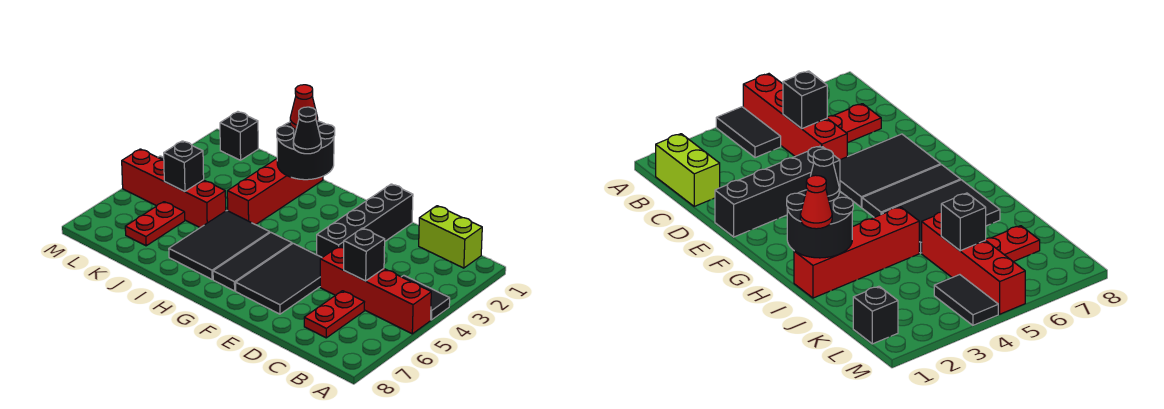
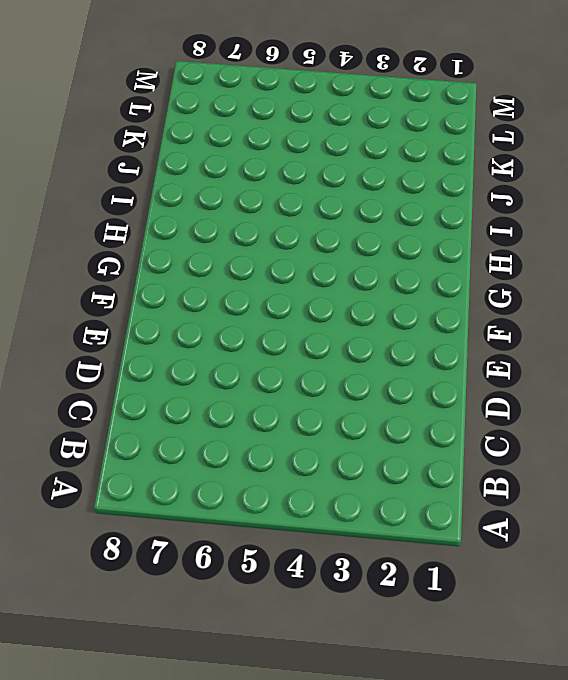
none -> black tile A4:B4 level 1
none -> red brick A5:D5 level 1
none -> lime brick B1:C1 level 1

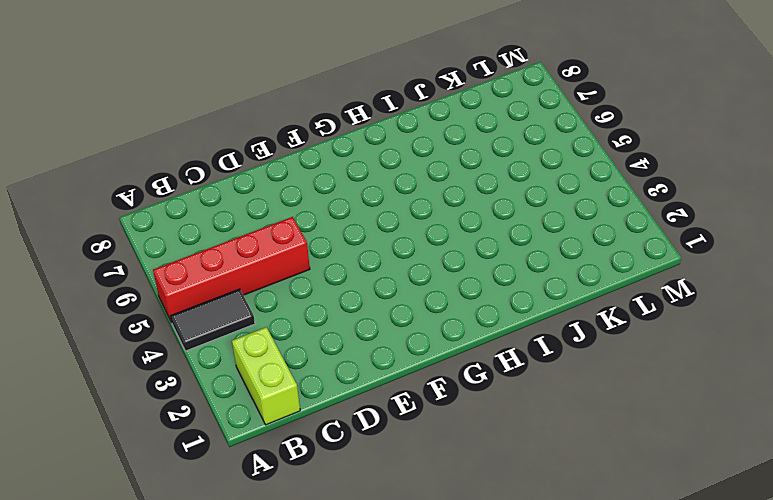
lime brick B1:B2 level 1 -> lime brick B1:C1 level 1
none -> red plate C6:C7 level 1
none -> black brick E1:E4 level 1
none -> black tile E5:F7 level 1

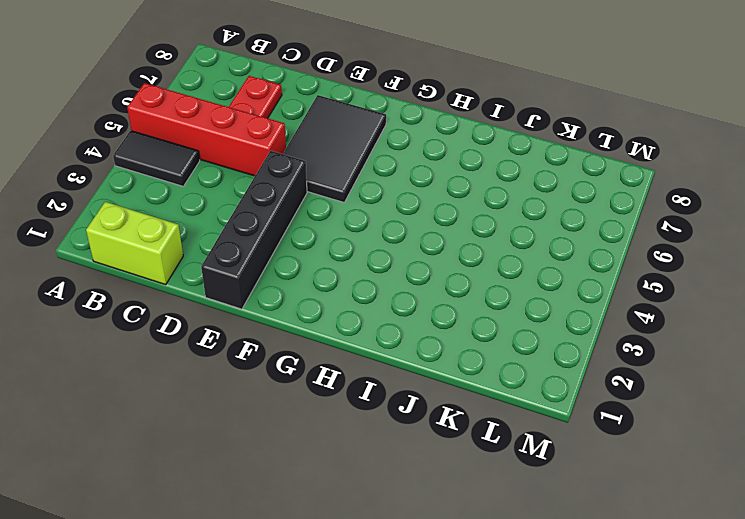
none -> black tile G5:G7 level 1
none -> black tile H5:I7 level 1
none -> red brick I1:I4 level 1

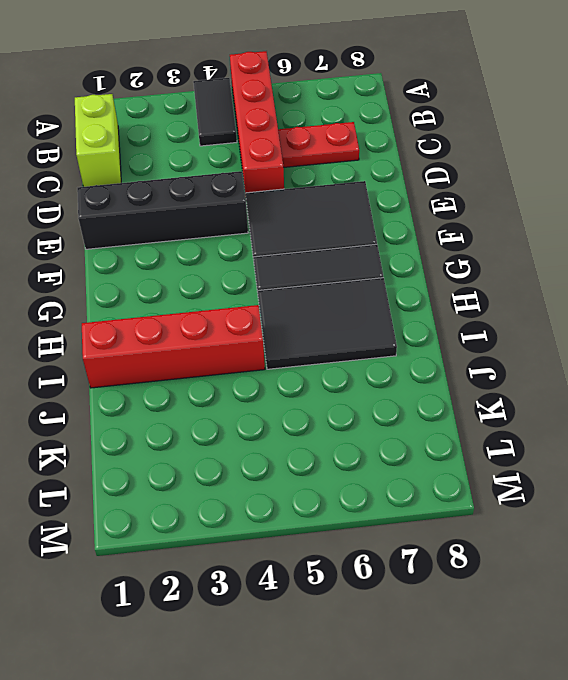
none -> red brick J5:M5 level 1
none -> red plate K6:K7 level 1
none -> black brick L1 level 1

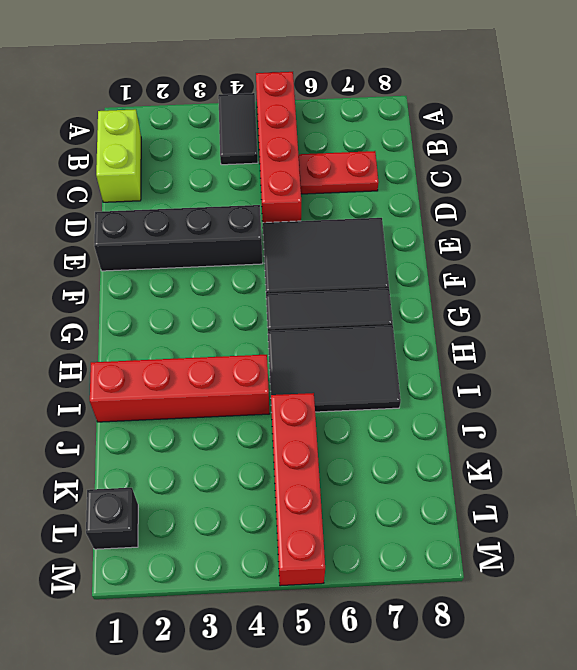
none -> red plate K6:K7 level 1
none -> black tile L4:M4 level 1
none -> black brick C5 level 2

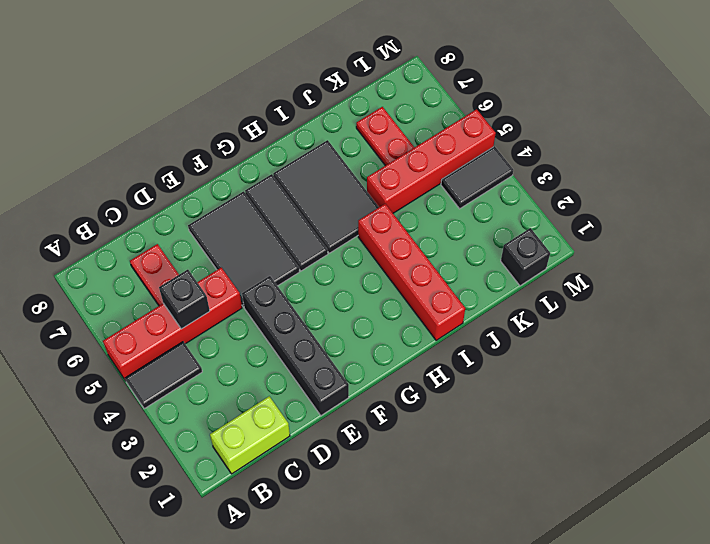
none -> black round brick H1:I2 level 2
none -> black brick K5 level 2
none -> black cone H2 level 3

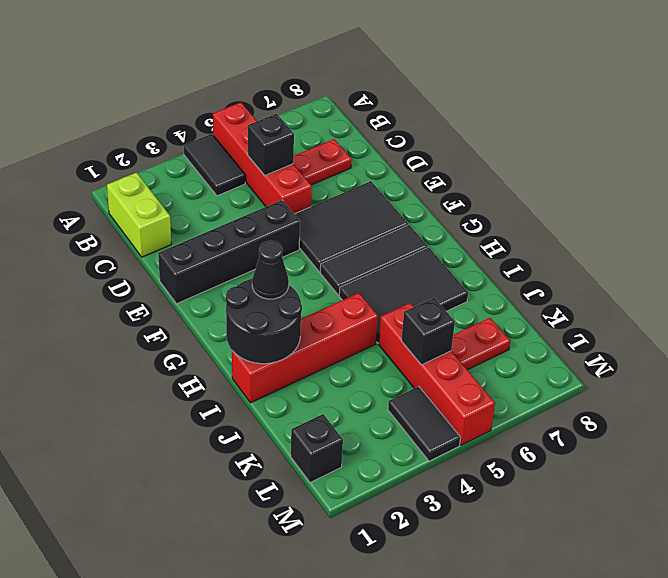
none -> red cone I1 level 3

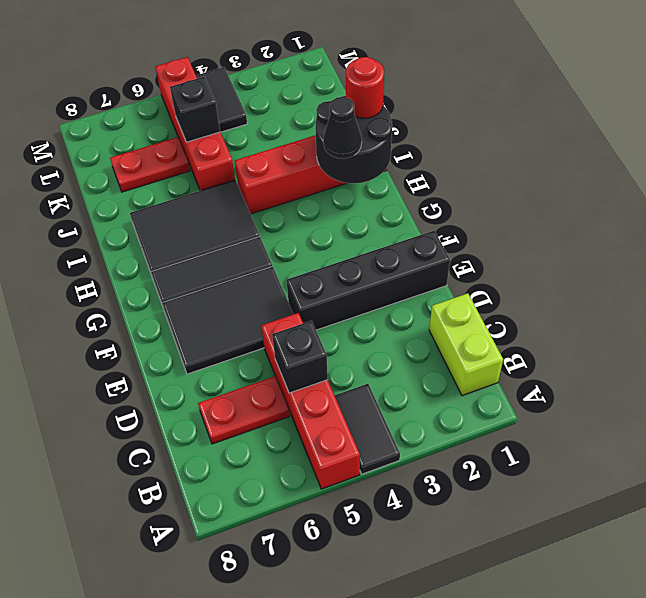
red round brick I1 level 3 -> red cone I1 level 3
none -> black brick L1 level 1

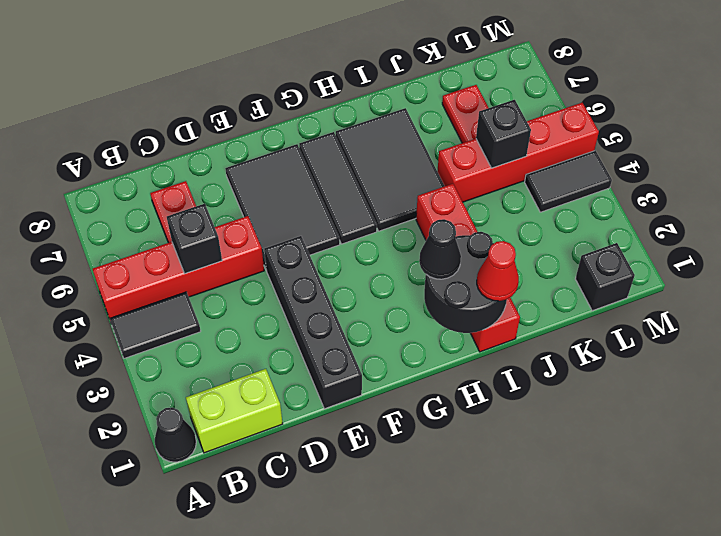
black cone A1 level 1 -> none

